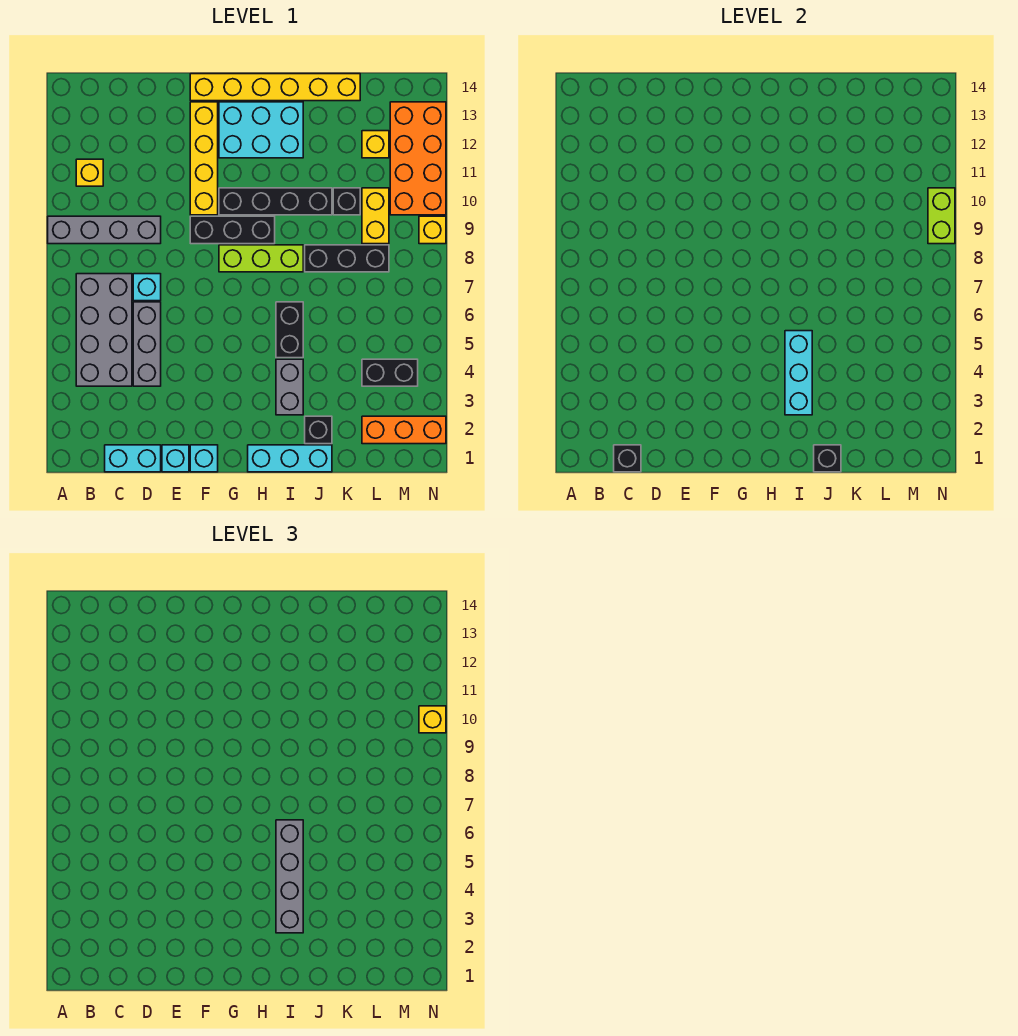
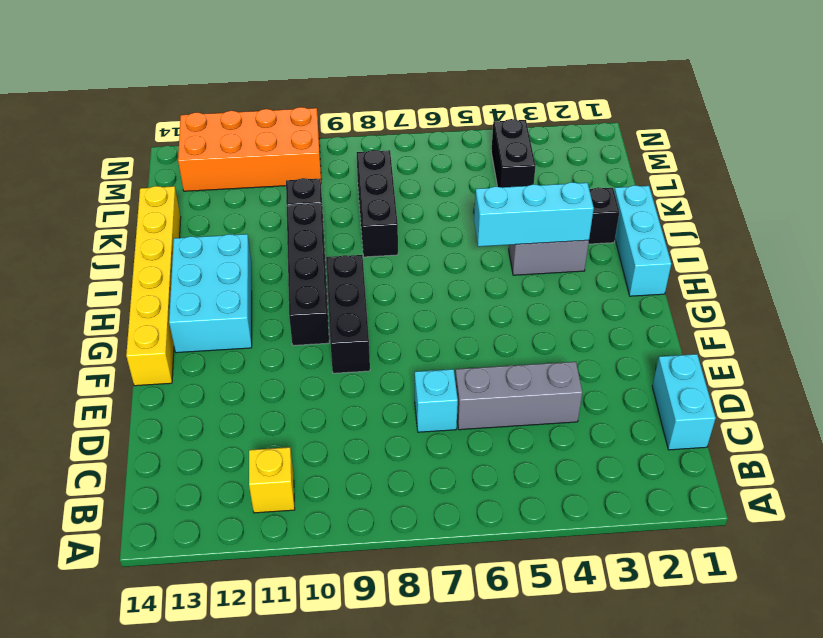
none -> grey brick A9:D9 level 1
none -> grey brick B4:C7 level 1
none -> cyan brick E1 level 1
none -> cyan brick F1 level 1

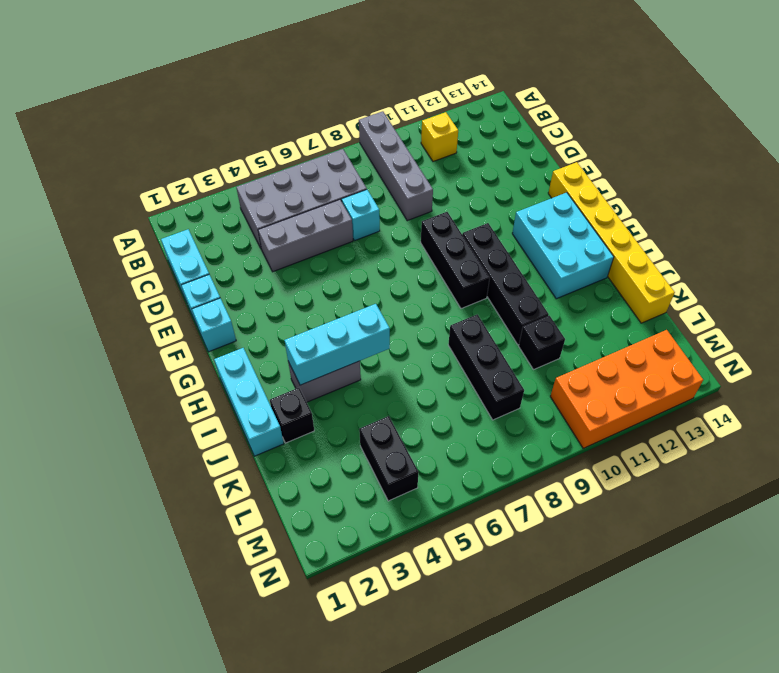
none -> yellow brick F10:F13 level 1
none -> lime brick G8:I8 level 1
none -> black brick I5:I6 level 1
none -> orange brick L2:N2 level 1

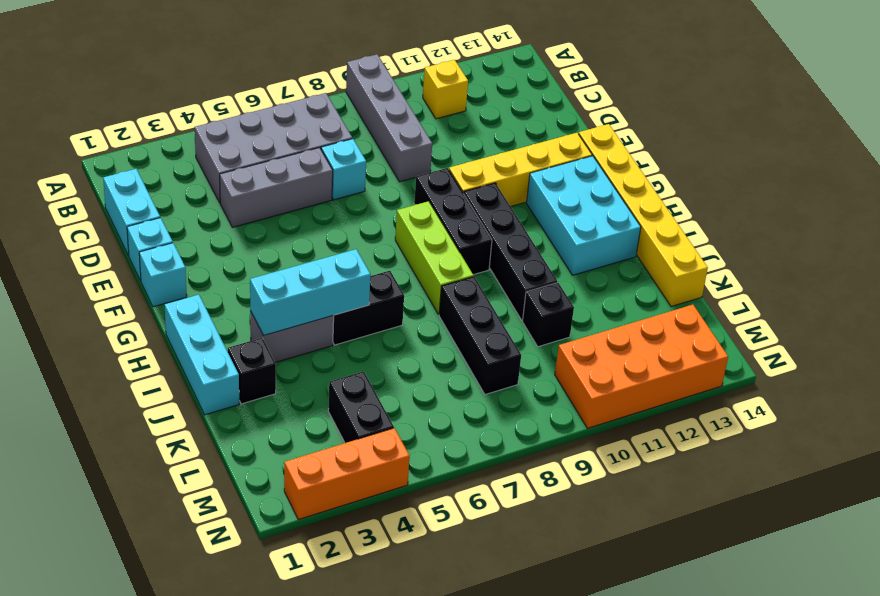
orange brick N2:N4 level 1 -> orange brick L2:N2 level 1
none -> yellow brick L9:L10 level 1
none -> yellow brick L12 level 1
none -> yellow brick N9 level 1
none -> black brick C1 level 2

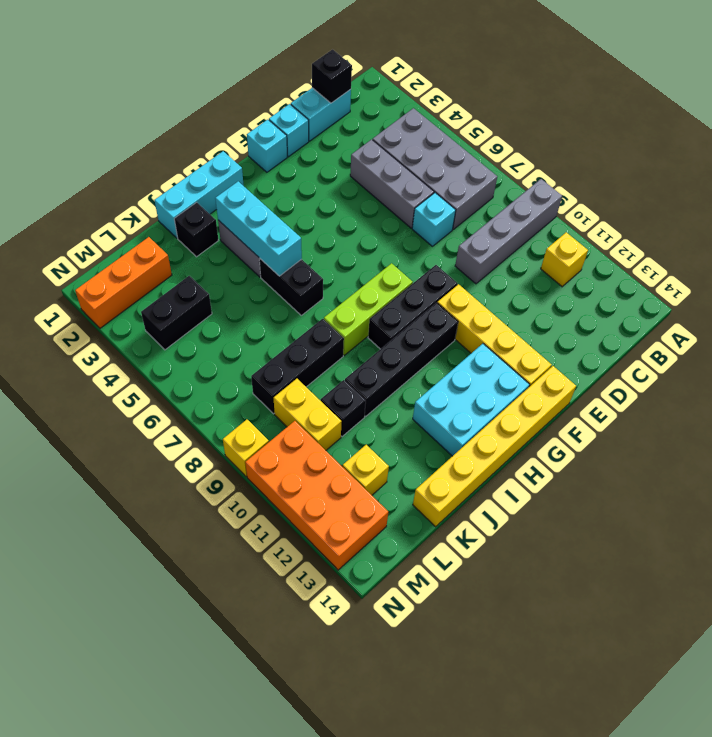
none -> black brick J1 level 2
none -> lime brick N9:N10 level 2
none -> grey brick I3:I6 level 3
none -> yellow brick N10 level 3

